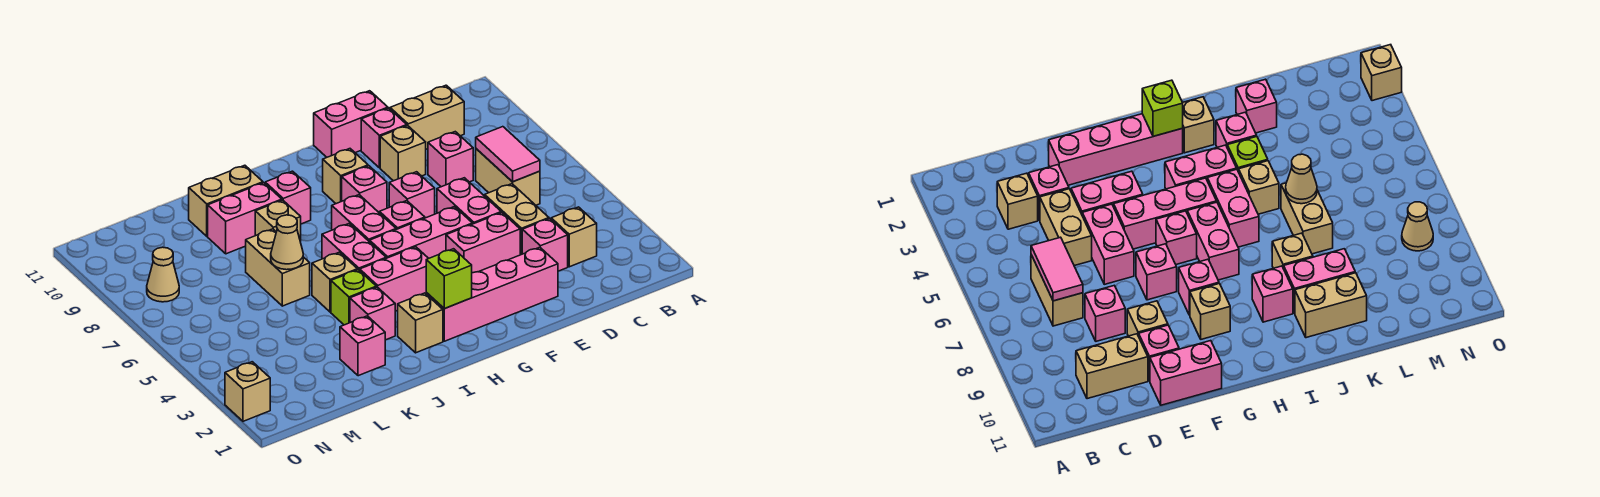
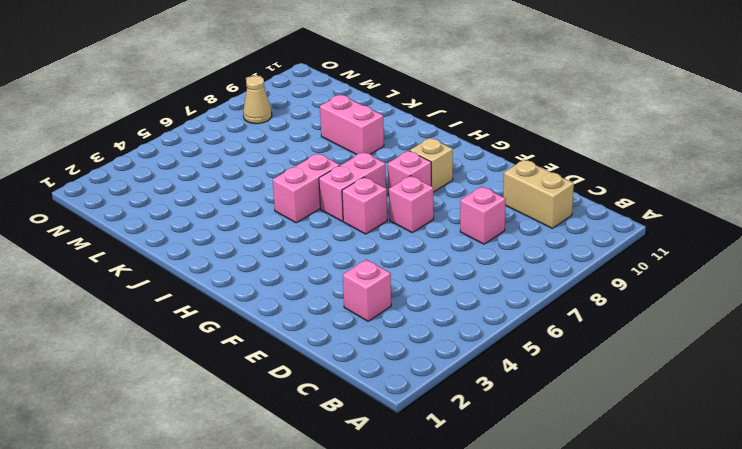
none -> tan brick C3 level 1
none -> tan brick C6:C7 level 1
none -> tan brick D4:D5 level 1
none -> pink brick E2:H2 level 1

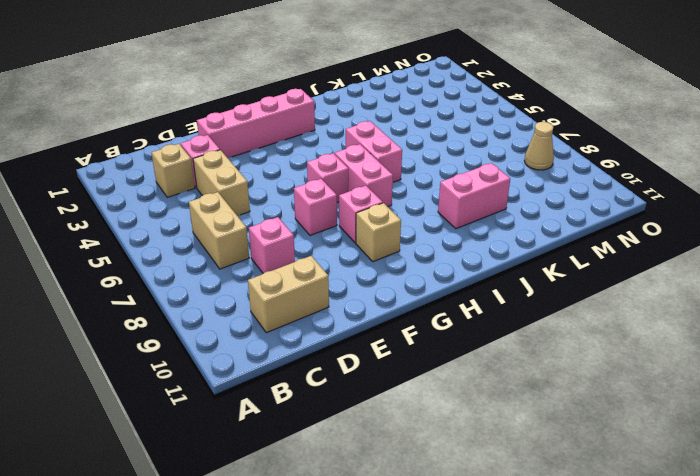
none -> pink brick E4:F4 level 1
none -> pink brick E5:E6 level 1
none -> tan brick E9 level 1
none -> pink brick E10 level 1

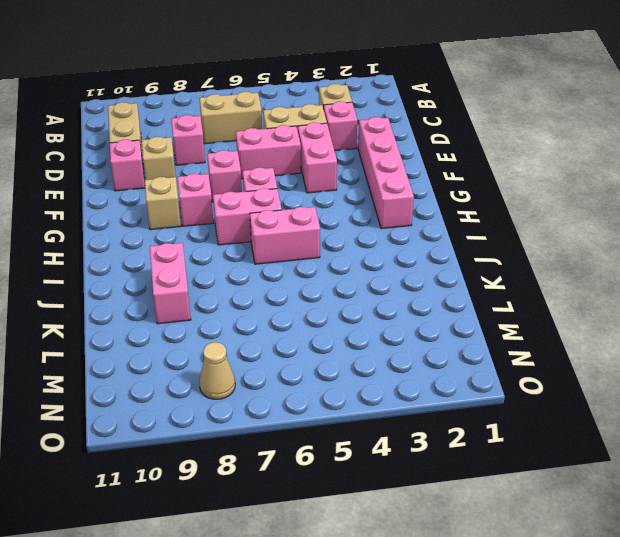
none -> pink brick E11:F11 level 1
none -> pink brick F5:H5 level 1
none -> pink brick H4:I4 level 1
none -> tan brick I2 level 1

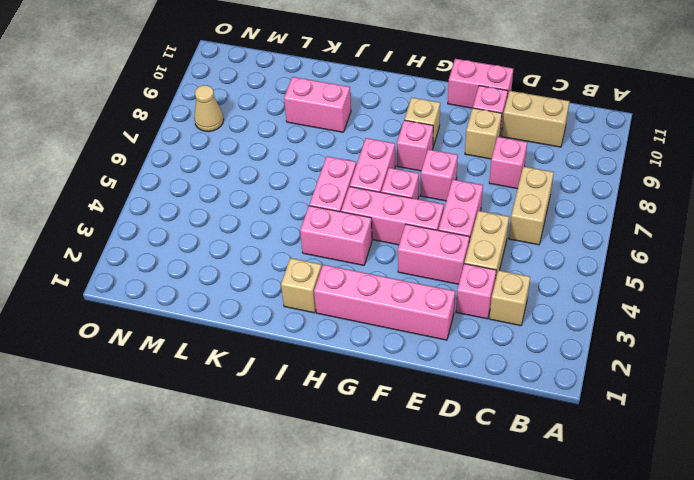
none -> pink brick I9 level 1
none -> pink brick J3 level 1
none -> lime brick J4 level 1
none -> tan brick J5 level 1

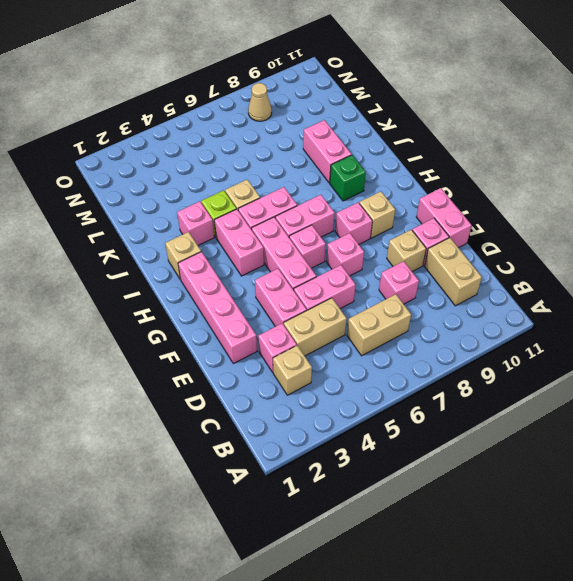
green brick I9 level 1 -> pink brick I9 level 1
none -> tan brick J8 level 1
none -> tan brick J10:K10 level 1
none -> pink brick K2 level 1
none -> tan brick K6:K7 level 1

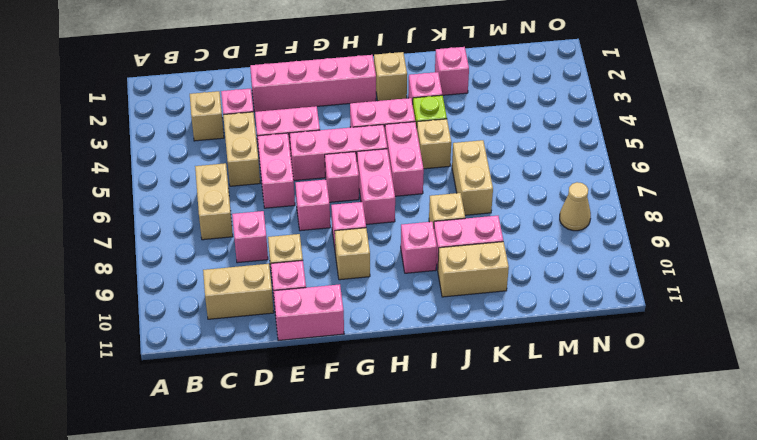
none -> tan brick O2 level 1
none -> pink tile C6:C7 level 2
none -> lime brick H2 level 2
none -> tan cone K6 level 2

